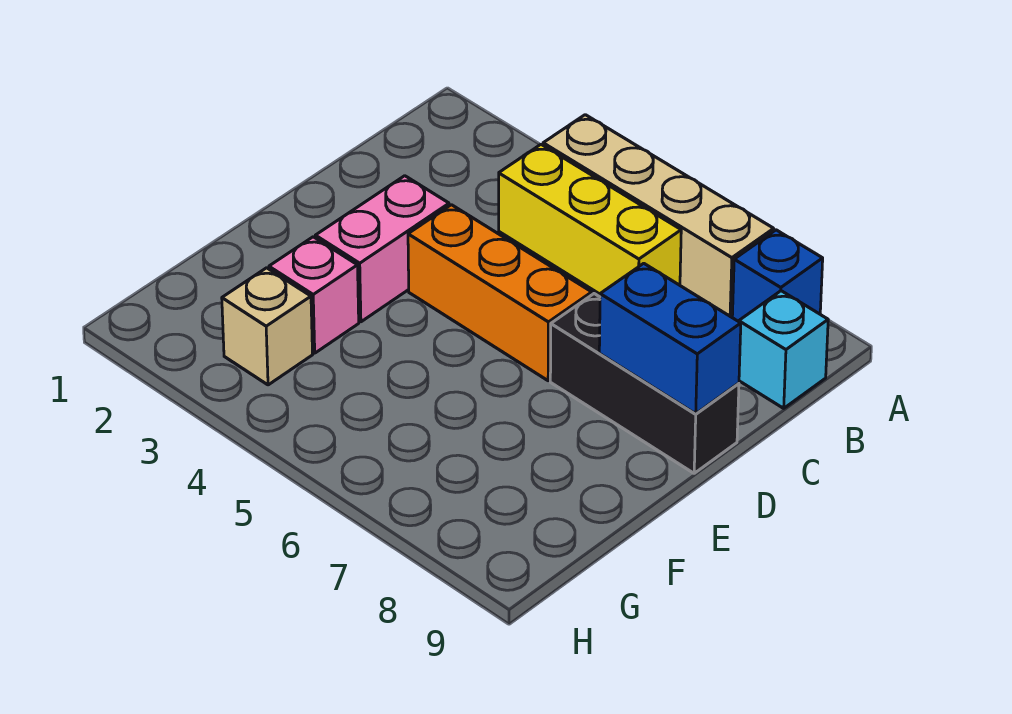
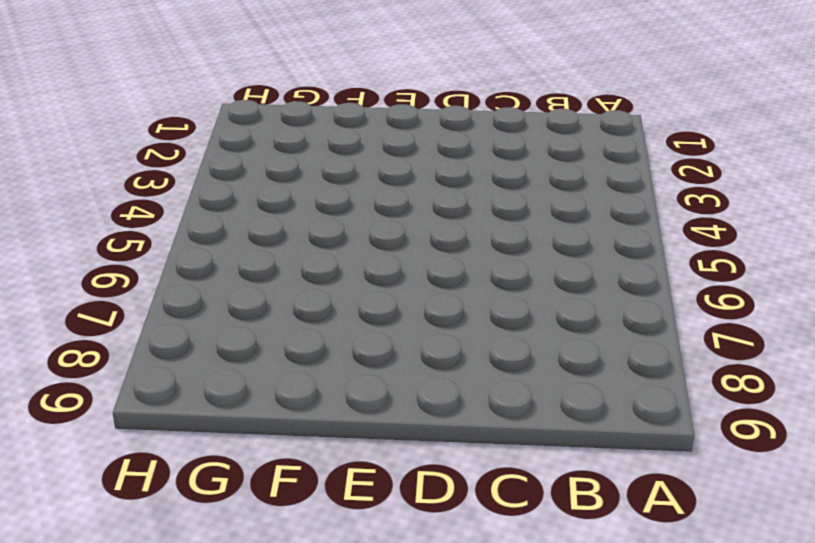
none -> tan brick A4:A7 level 1
none -> blue brick A8 level 1

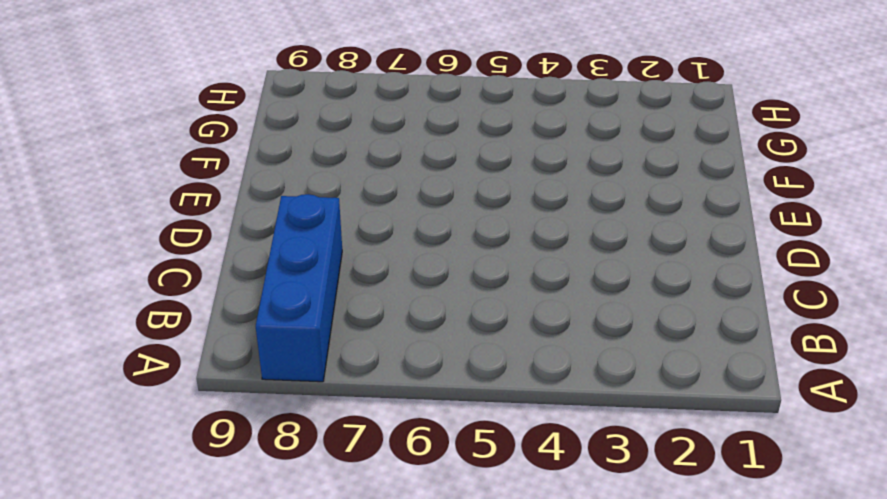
blue brick A8:C8 level 1 -> blue brick A8 level 1
none -> tan brick A4:A7 level 1
none -> yellow brick B4:B6 level 1

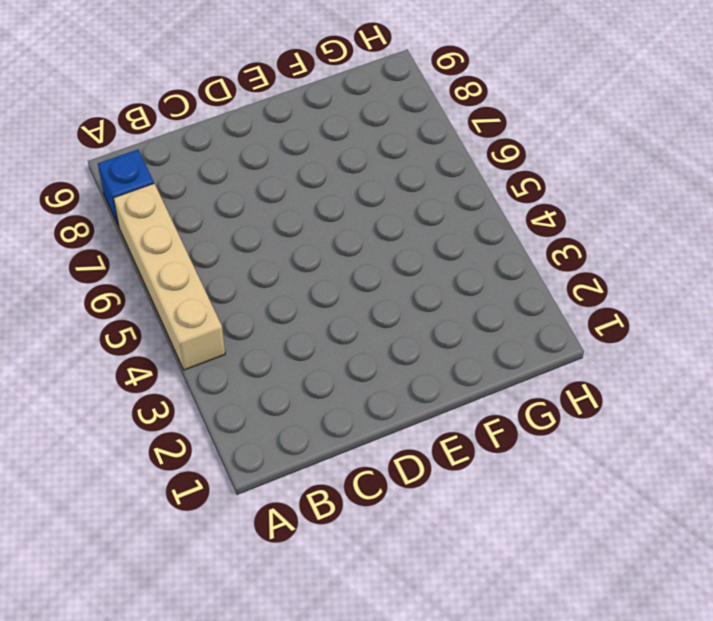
none -> yellow brick B4:B6 level 1
none -> cyan brick B9 level 1

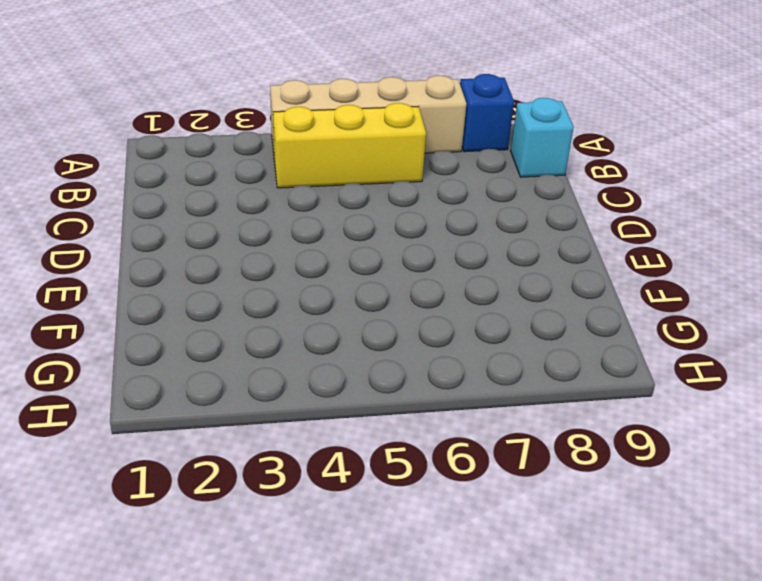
none -> pink brick D3:E3 level 1
none -> orange brick D4:D6 level 1

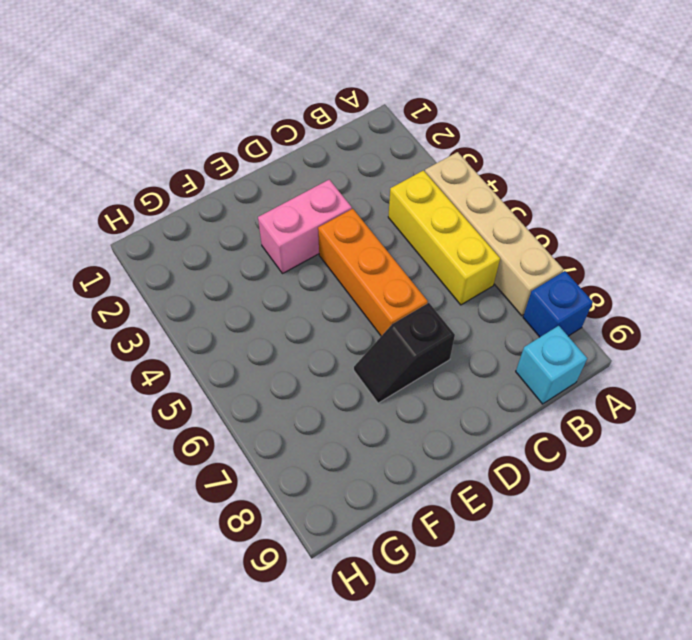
black slope D7:E7 level 1 top D -> black brick D7:D9 level 1
none -> pink brick F3 level 1
none -> tan brick G3 level 1

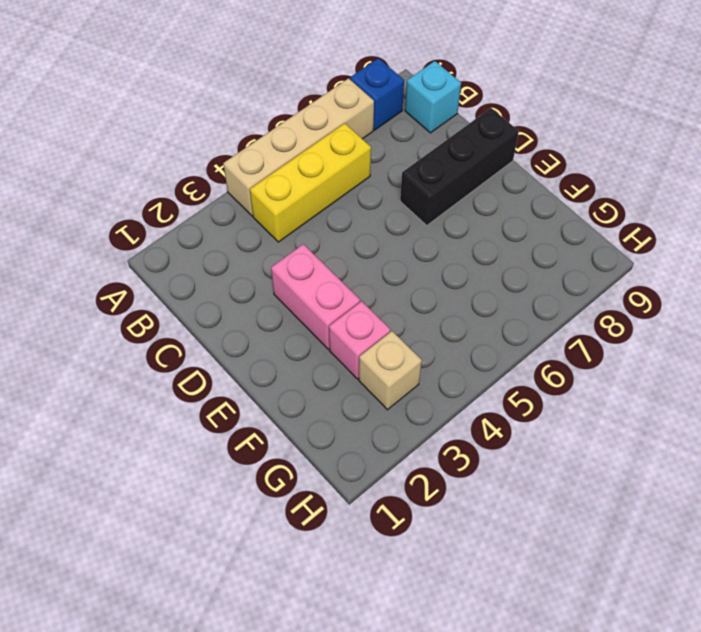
none -> orange brick D4:D6 level 1
none -> blue brick D8:D9 level 2

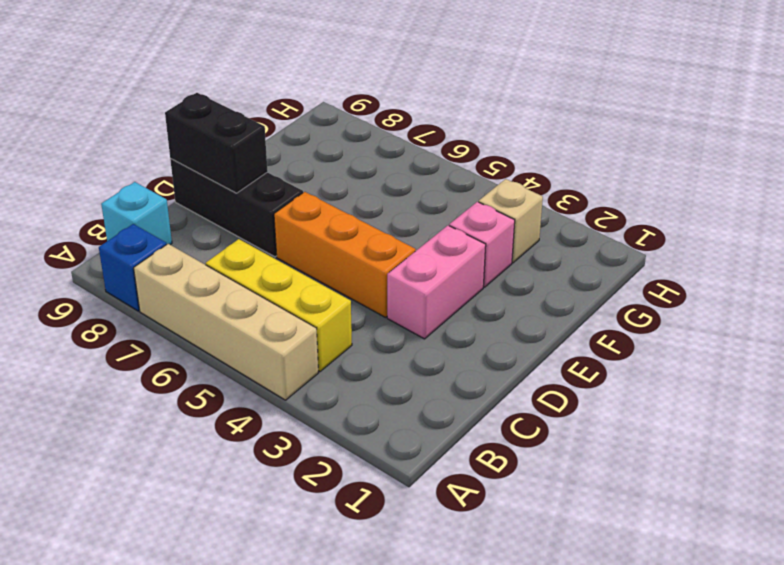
black brick D8:D9 level 2 -> blue brick D8:D9 level 2

